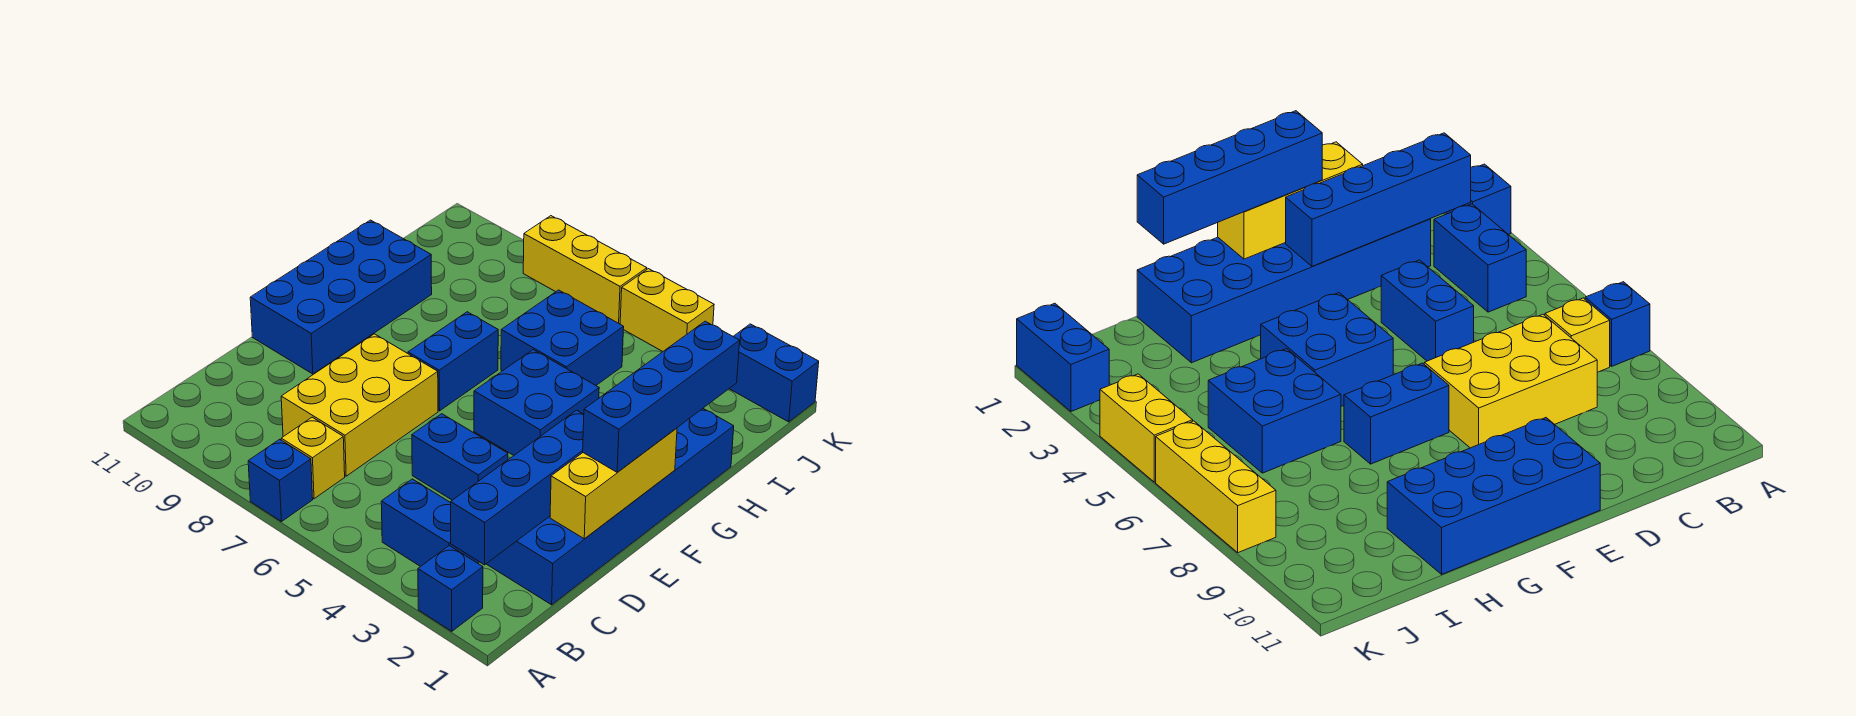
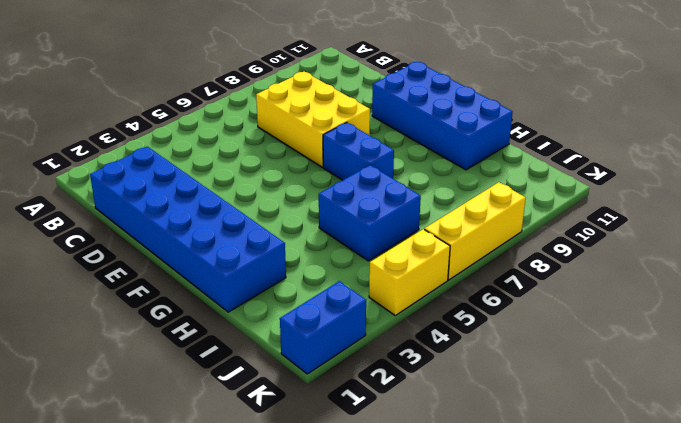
none -> blue brick A2 level 1
none -> blue brick A7 level 1
none -> blue brick B3:B4 level 1

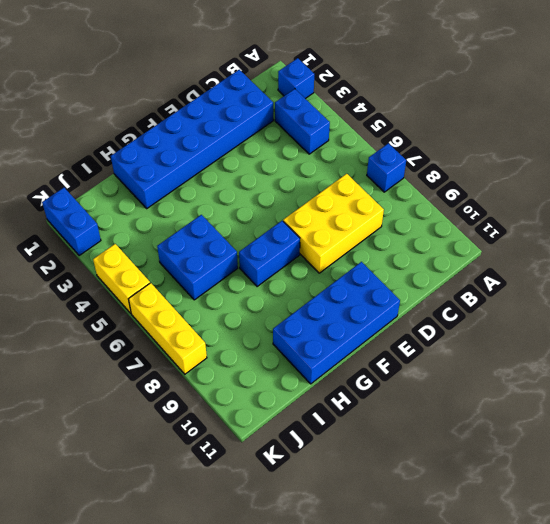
none -> yellow brick B7 level 1
none -> blue brick D4:D5 level 1
none -> blue brick F4:G5 level 1

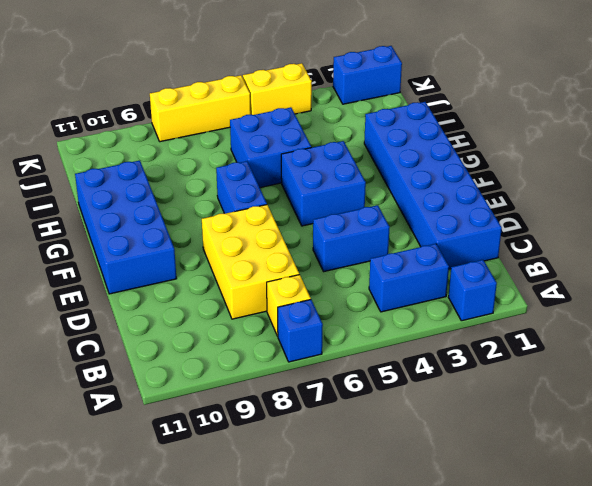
none -> blue brick B2:E2 level 2
none -> yellow brick D1:F1 level 2
none -> blue brick E1:H1 level 3

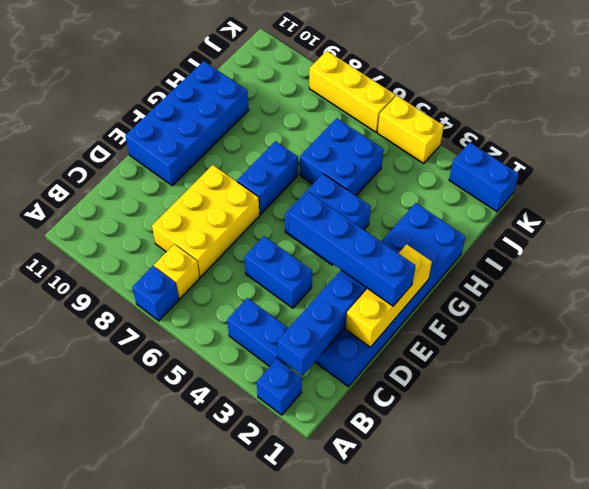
blue brick E1:E4 level 3 -> blue brick E1:H1 level 3

